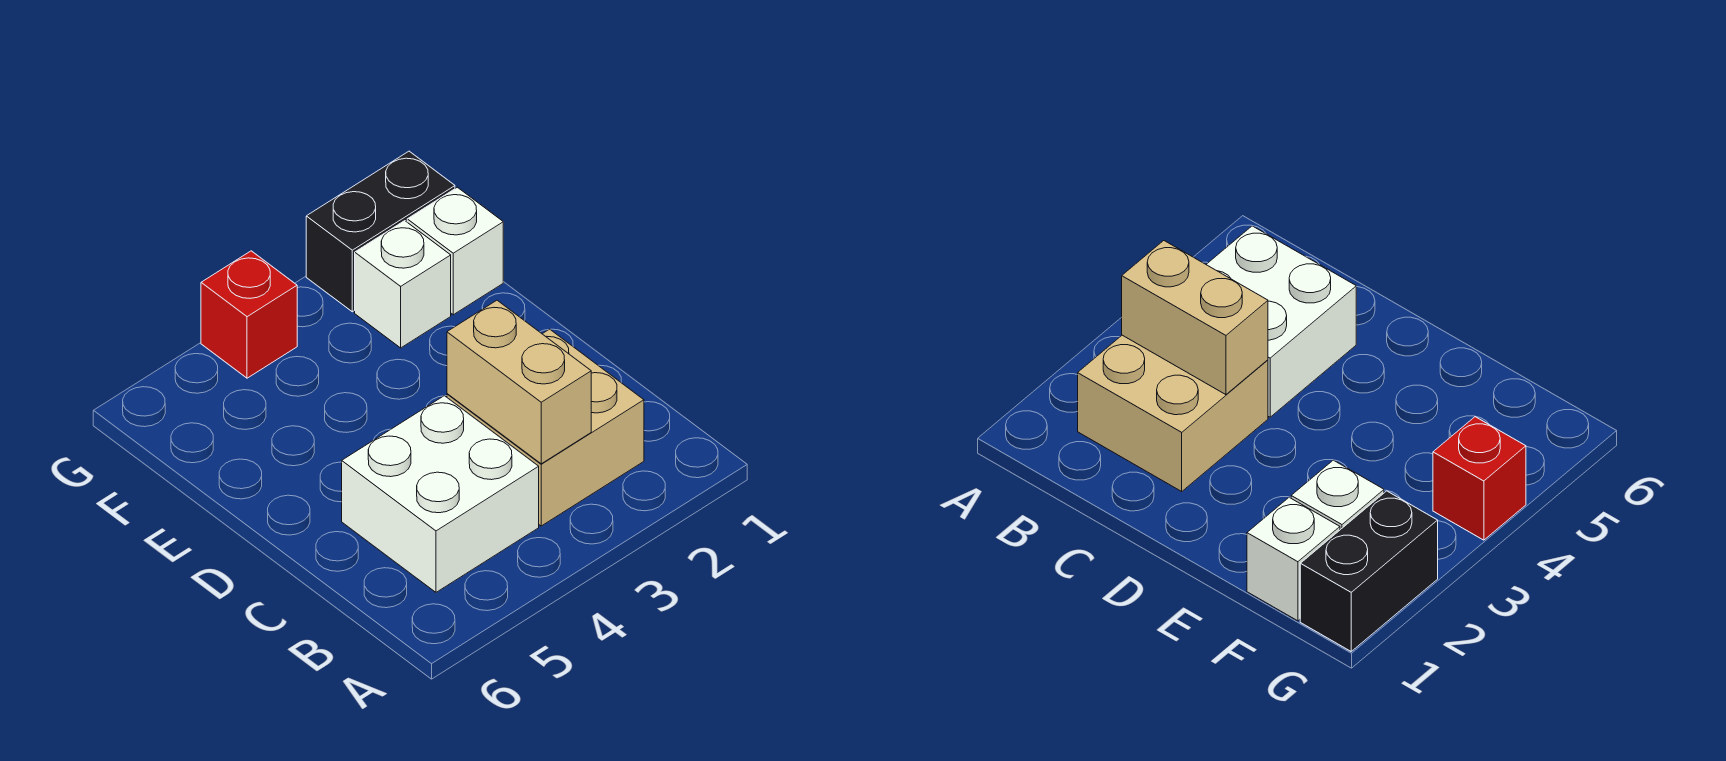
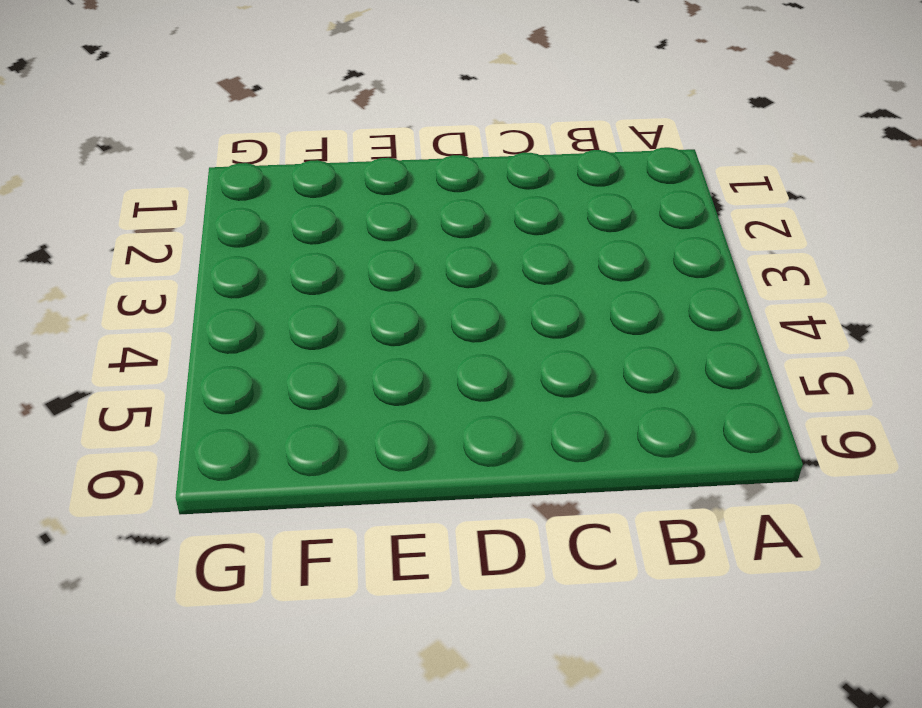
none -> tan brick B2:C3 level 1
none -> white brick B4:C5 level 1

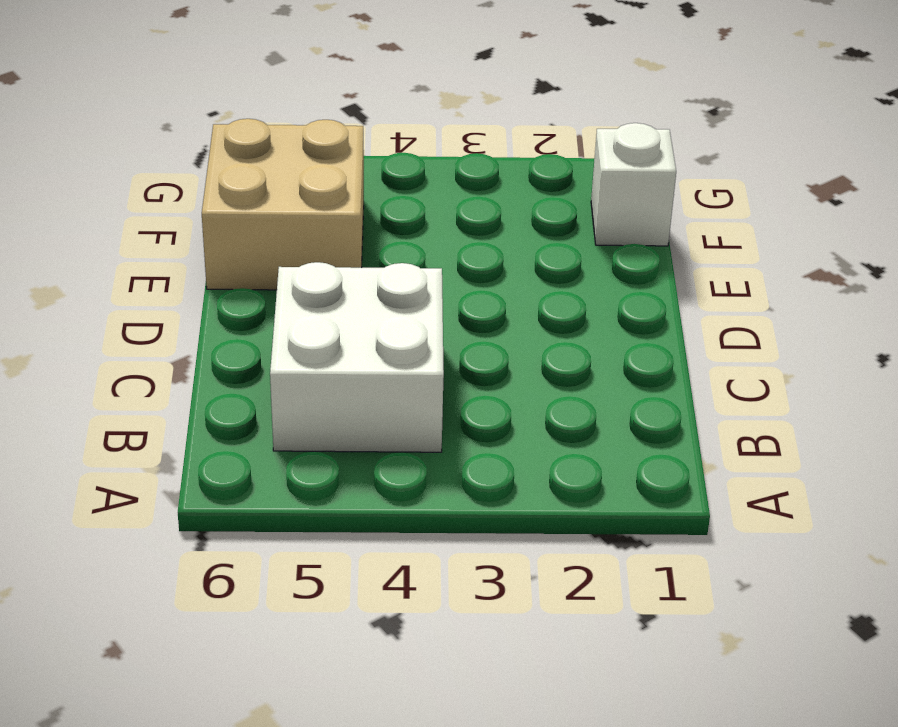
tan brick E5:F6 level 1 -> tan brick B2:C3 level 1
none -> white brick F2 level 1
none -> black brick G1:G2 level 1

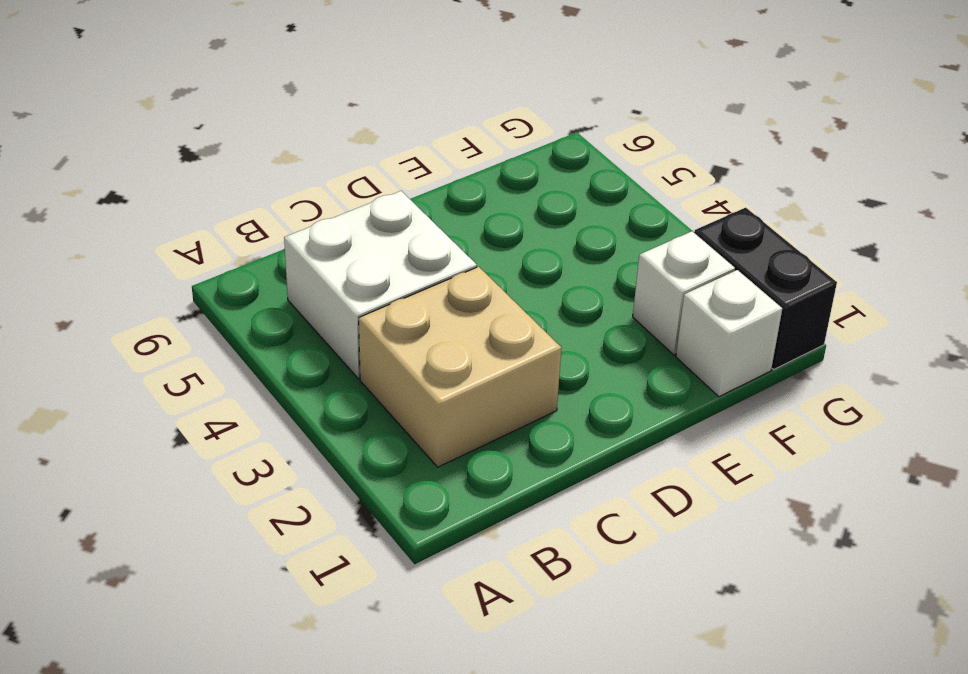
none -> red brick G4 level 1
none -> tan brick B3:C3 level 2

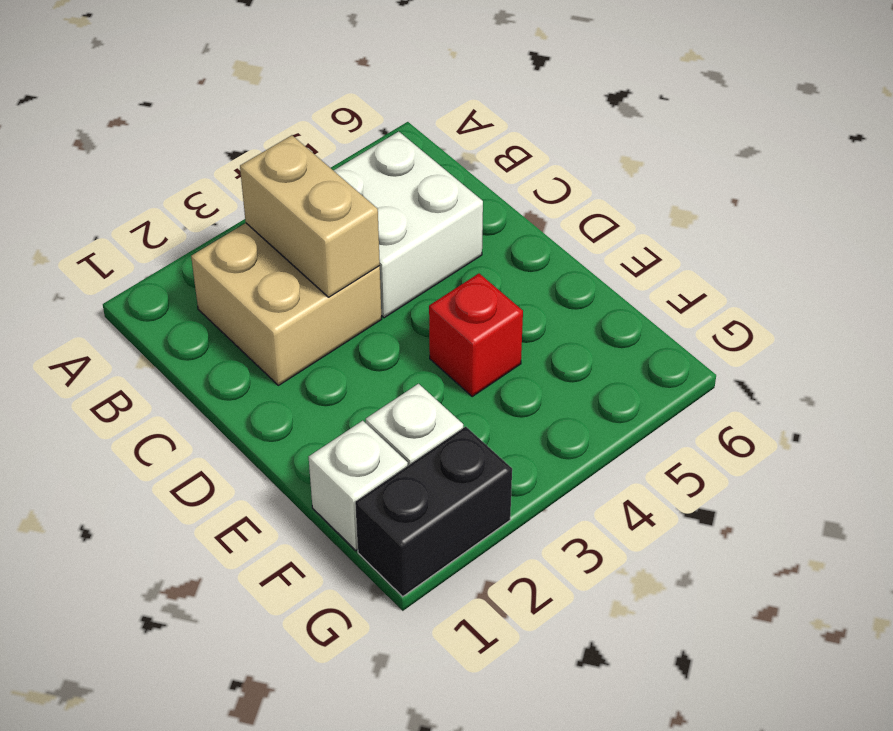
red brick E4 level 1 -> red brick G4 level 1

